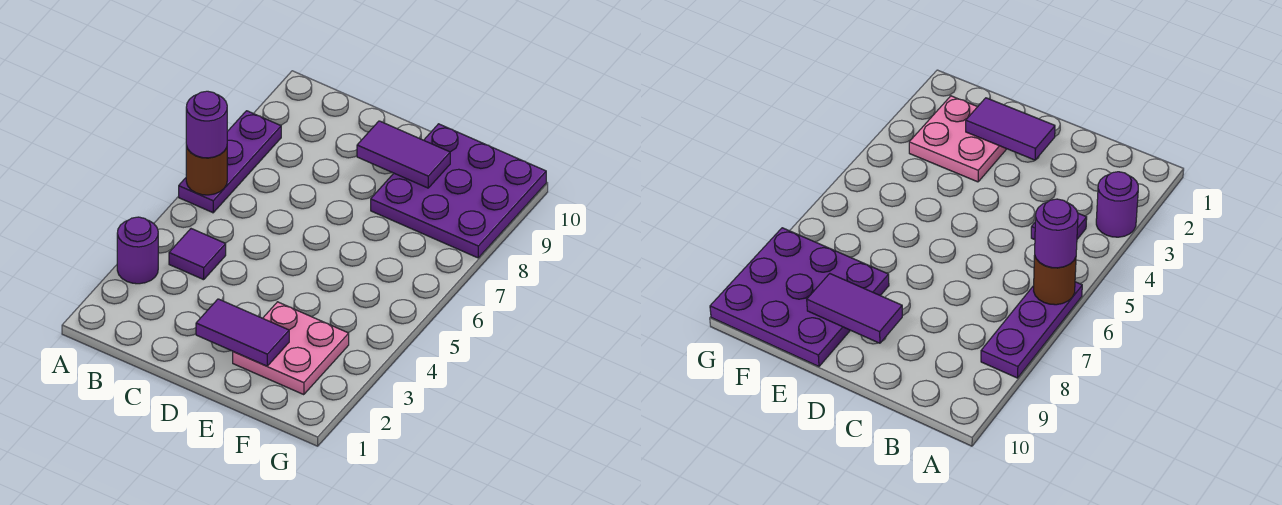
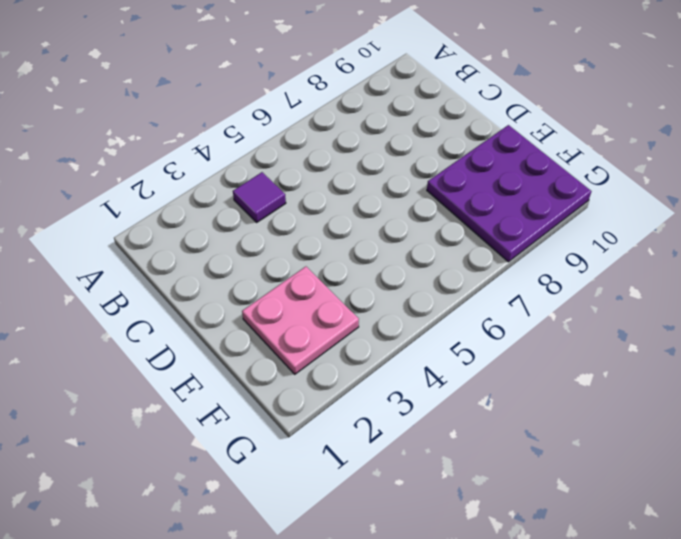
none -> purple round brick A3 level 1
none -> purple plate A6:A8 level 1

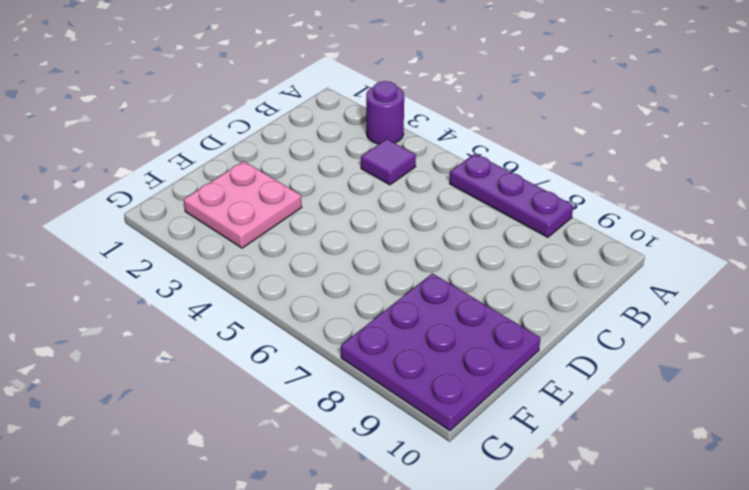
none -> brown round brick A6 level 2
none -> purple tile D2:E2 level 2

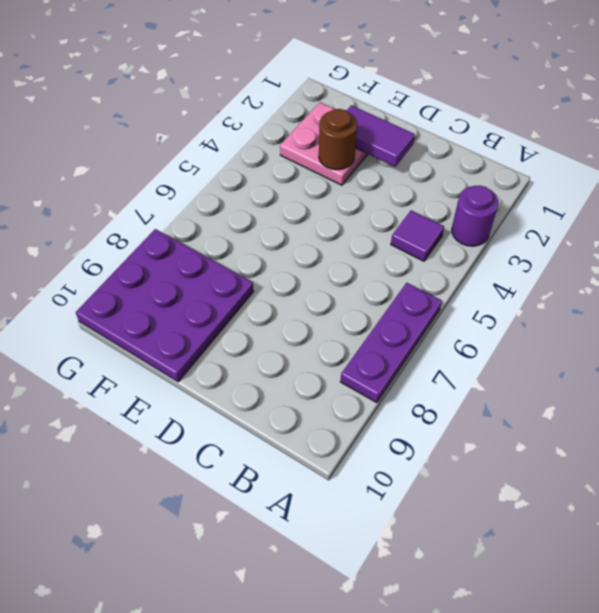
brown round brick E3 level 2 -> brown round brick A6 level 2
none -> purple tile D9:E9 level 2
none -> purple round brick A6 level 3

